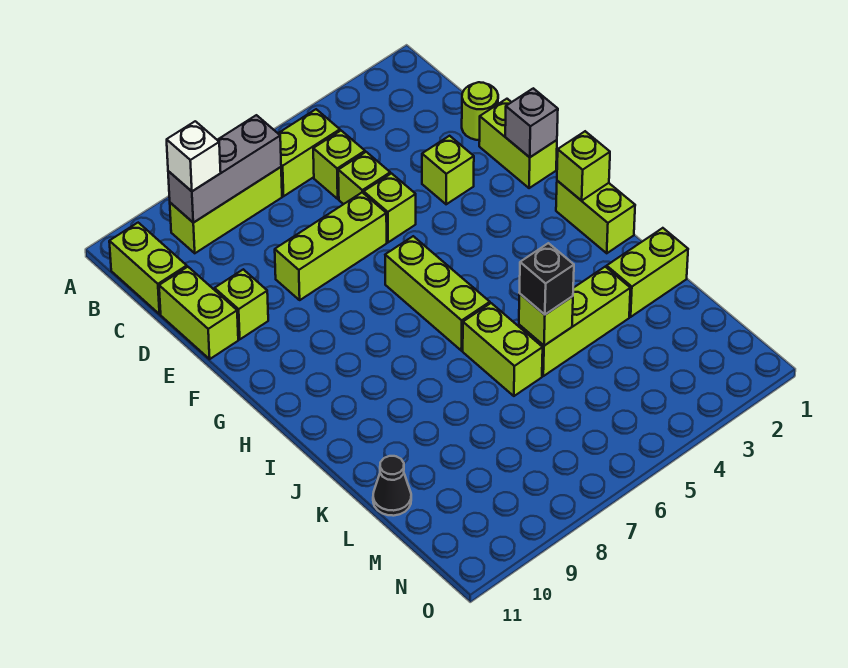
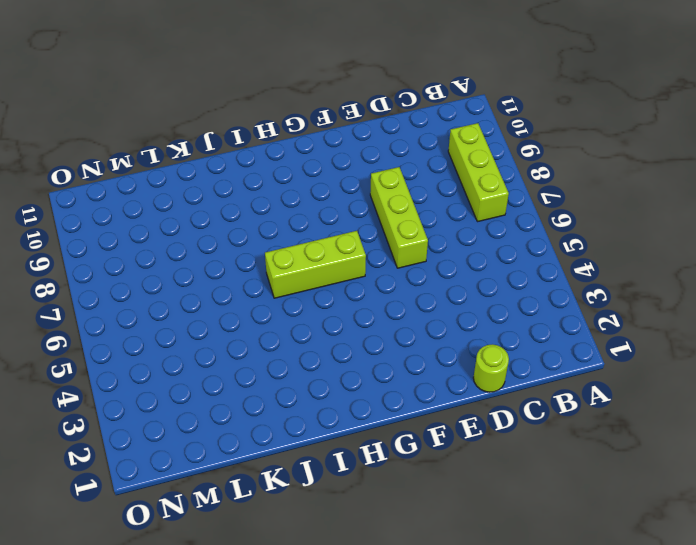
none -> lime brick B5:B6 level 1
none -> lime brick B11:C11 level 1
none -> lime brick C5 level 1

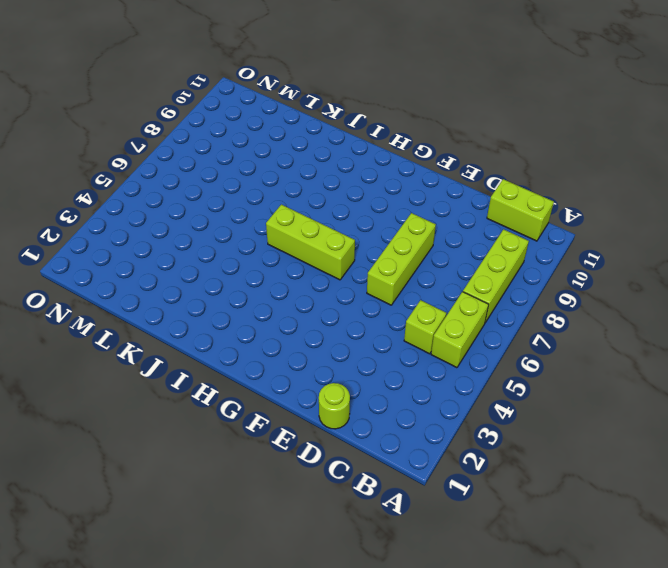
none -> lime brick D5 level 1
none -> lime brick D11:E11 level 1
none -> lime brick E1:F1 level 1

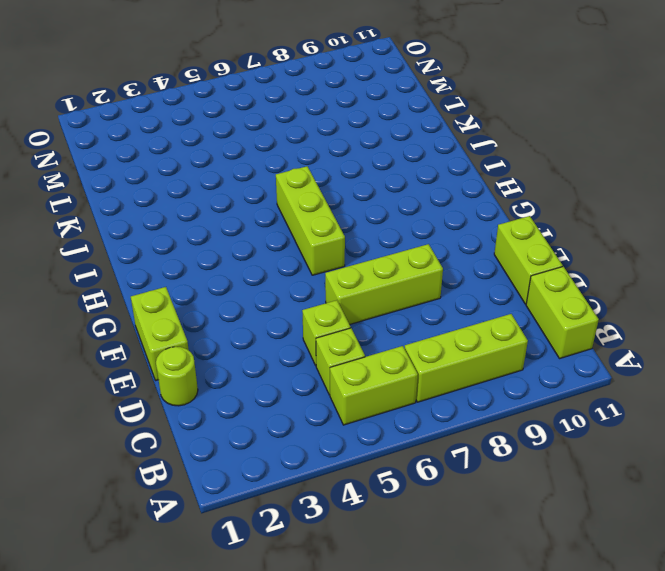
none -> lime brick E3 level 1
none -> lime brick E5 level 1
none -> lime brick E10 level 1

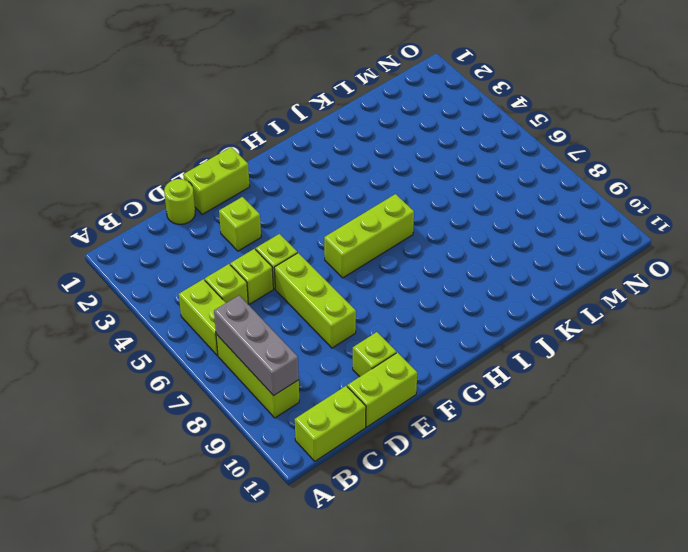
none -> lime brick H1:I1 level 1
none -> lime brick J6:K6 level 1
none -> lime brick K1:K2 level 1

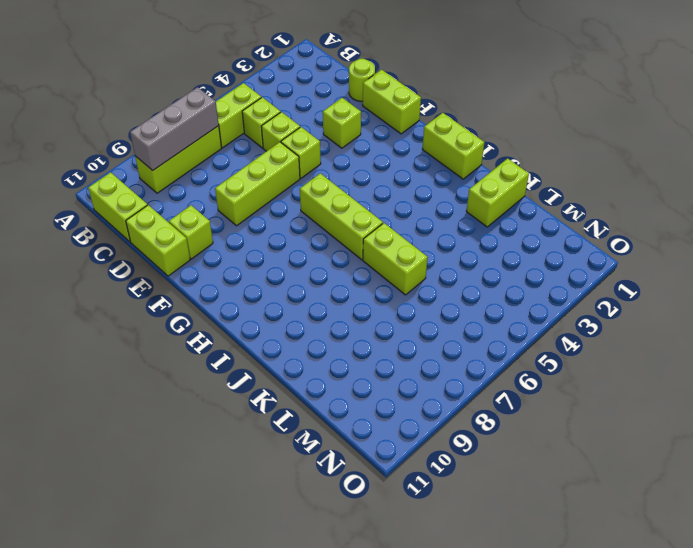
none -> lime brick K3:K5 level 1
none -> black cone L11 level 1
none -> grey brick F1 level 2

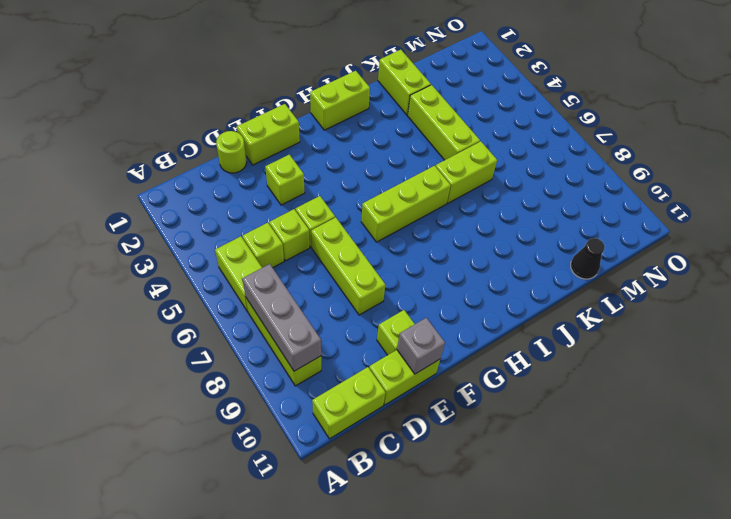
grey brick E11 level 2 -> grey brick F1 level 2
none -> lime brick H1 level 2
none -> lime brick K5 level 2
none -> white brick B9 level 3

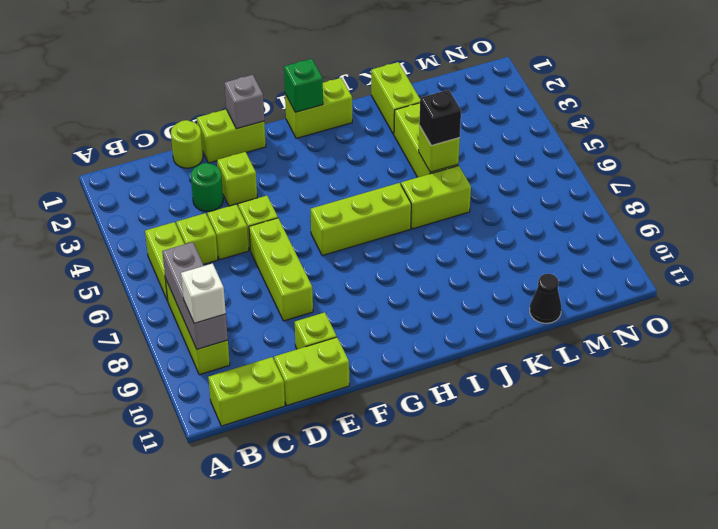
green round brick D3 level 1 -> none
green brick H1 level 2 -> lime brick H1 level 2

